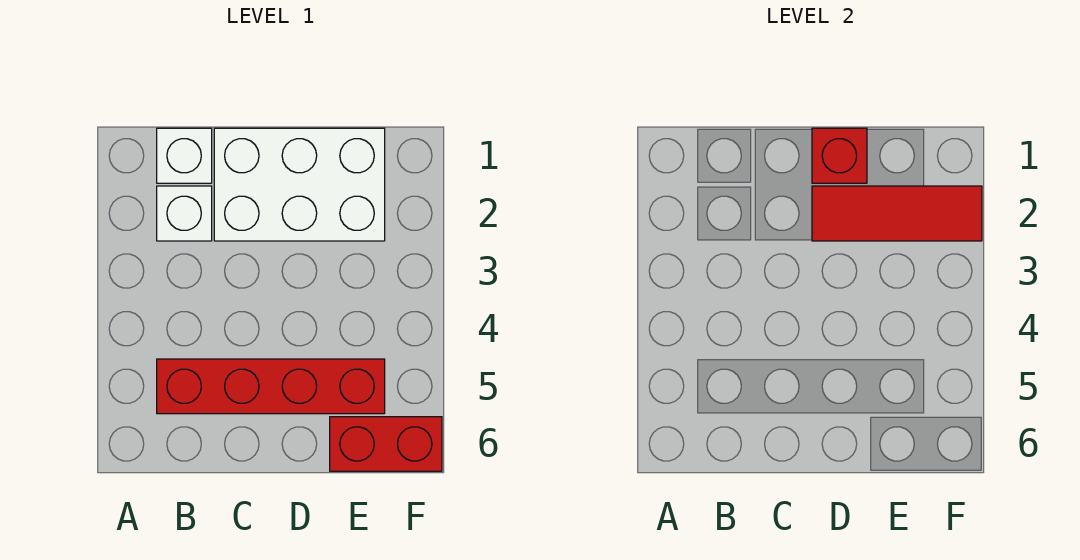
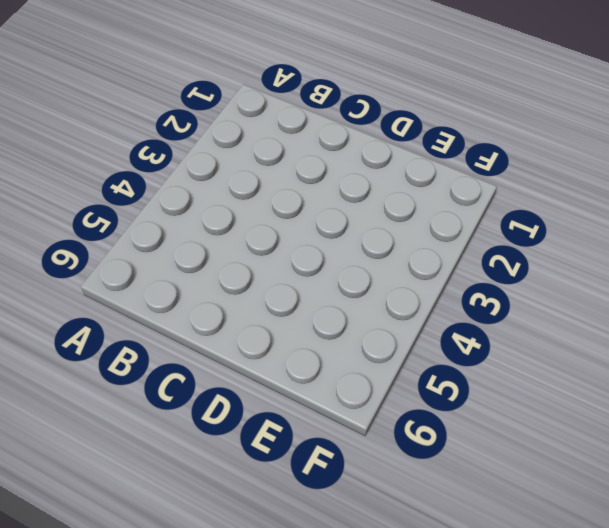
none -> white brick B1 level 1
none -> white brick B2 level 1

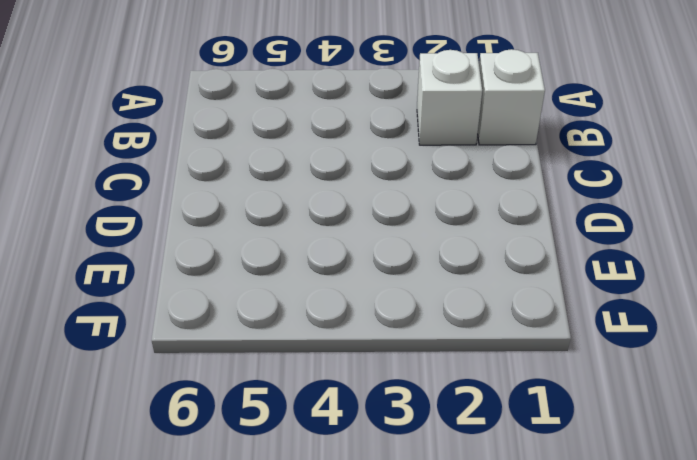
none -> red brick B5:E5 level 1
none -> white brick C1:E2 level 1

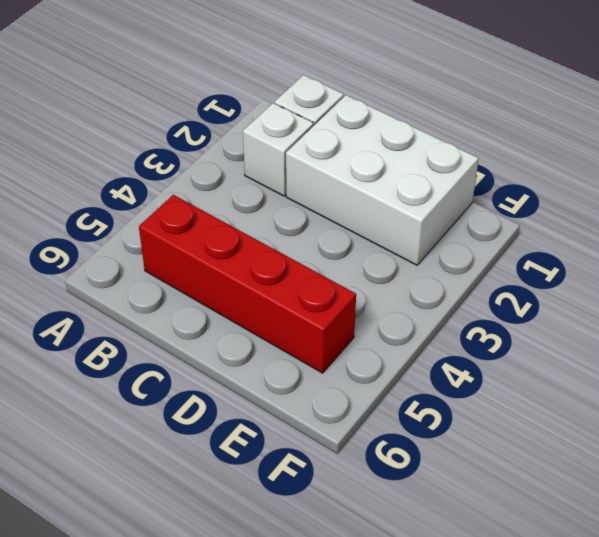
none -> red brick E6:F6 level 1
none -> red brick D1 level 2

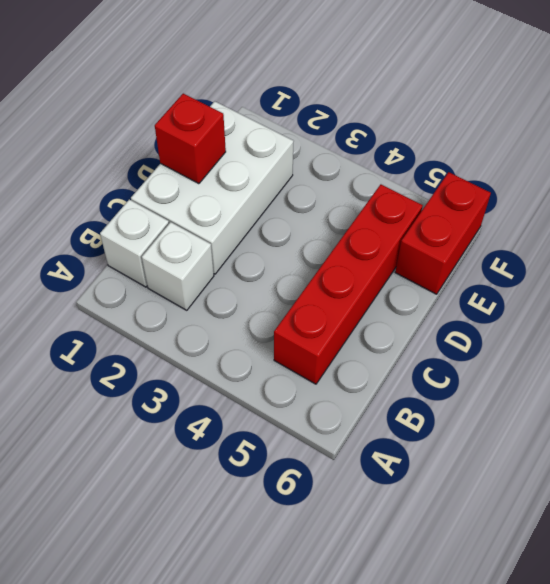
none -> red tile D2:F2 level 2

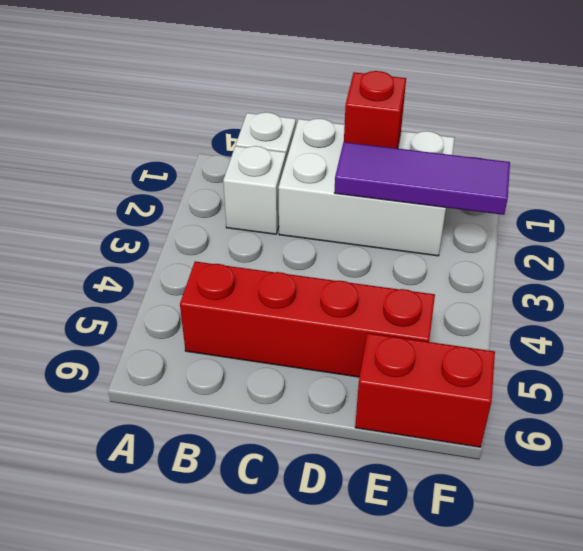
purple tile D2:F2 level 2 -> red tile D2:F2 level 2

